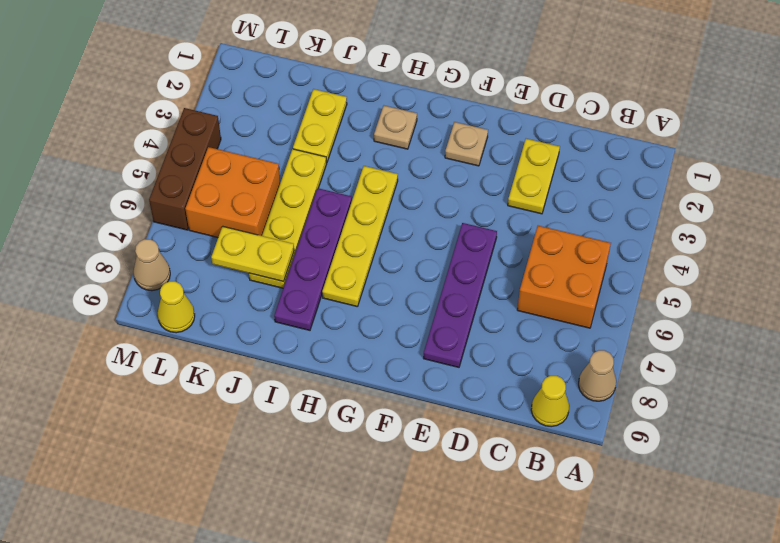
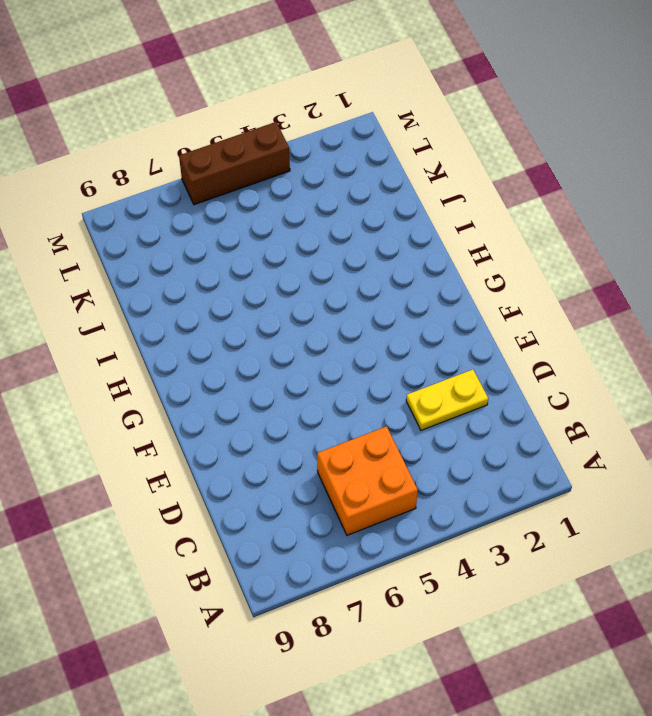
none -> tan cone A8 level 1
none -> yellow cone B9 level 1
none -> purple plate E5:E8 level 1

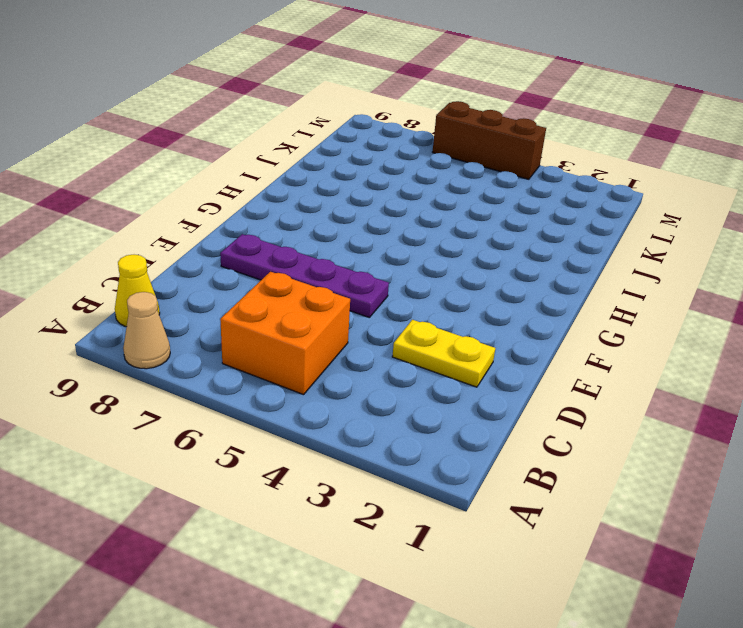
none -> tan plate F2 level 1
none -> tan plate H2 level 1
none -> yellow plate H4:H7 level 1

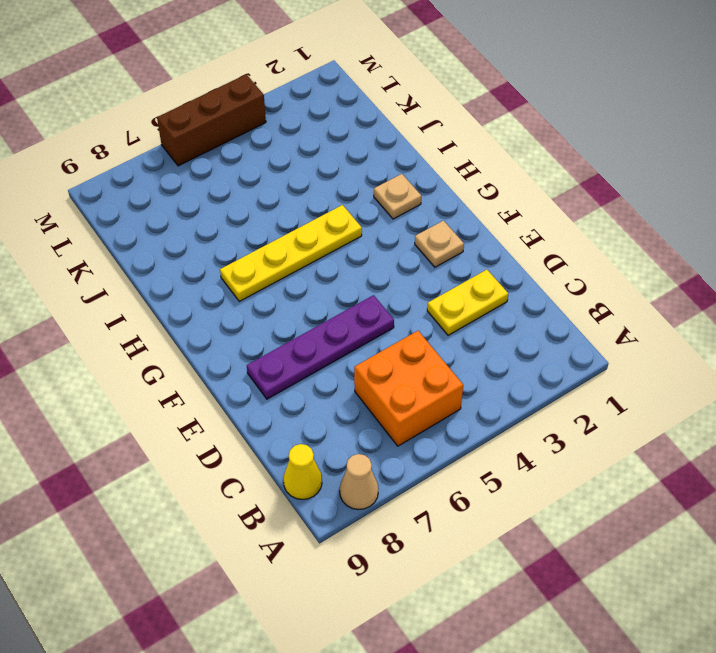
none -> purple plate I5:I8 level 1
none -> yellow plate J2:J3 level 1
none -> yellow plate J4:J7 level 1

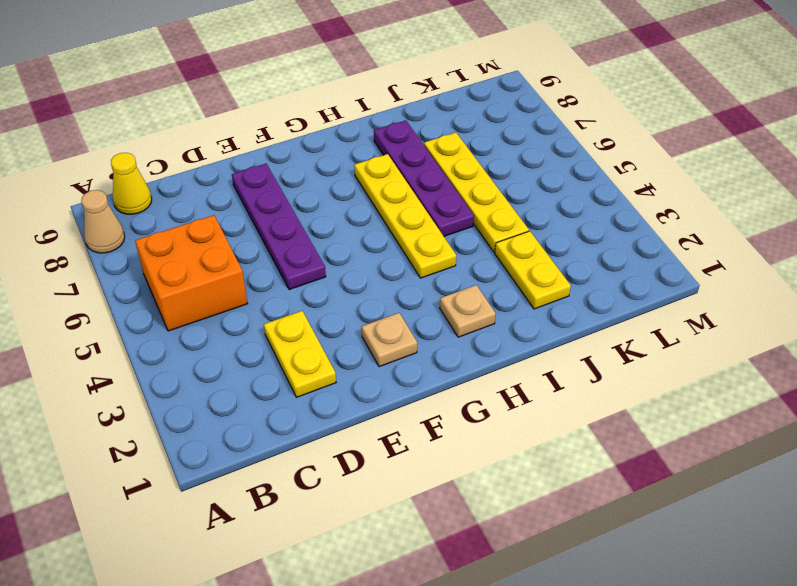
none -> orange brick K5:L6 level 1
none -> yellow cone L9 level 1
none -> brown brick M4:M6 level 1

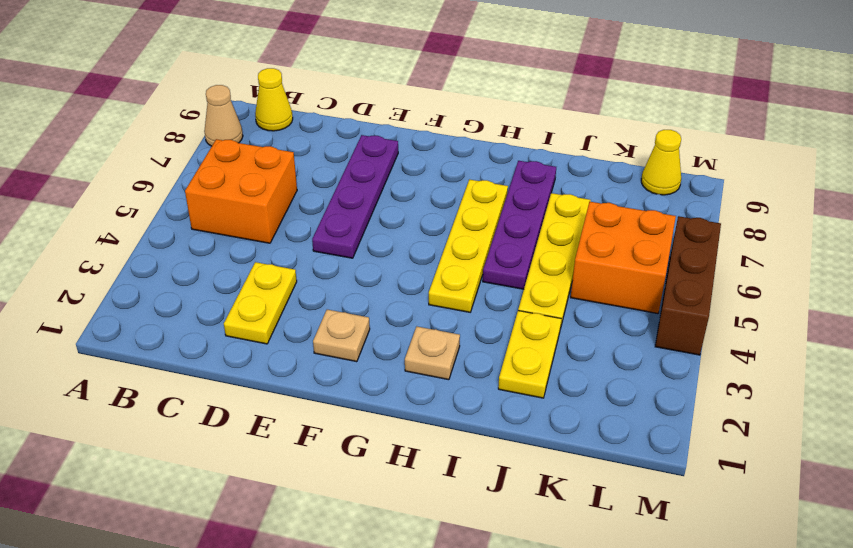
none -> tan cone M8 level 1
none -> yellow plate J7:K7 level 2

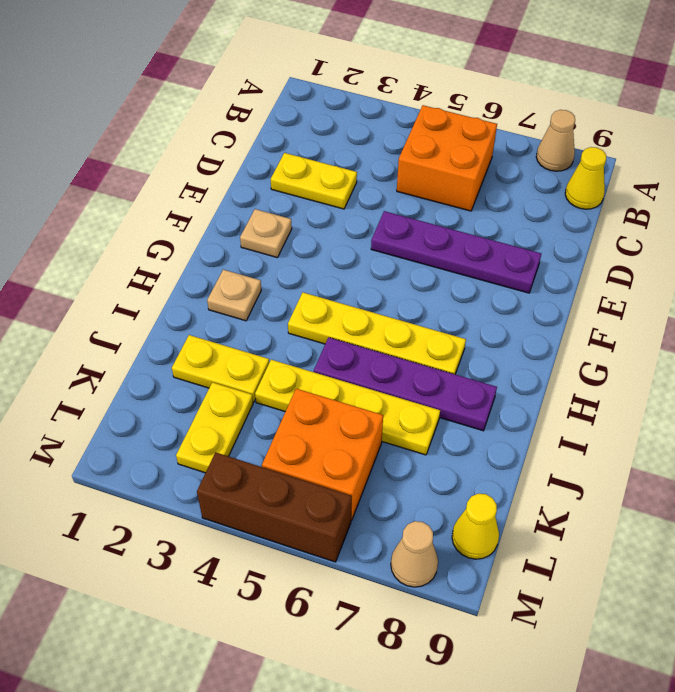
yellow plate K3:L3 level 1 -> yellow plate J7:K7 level 2

